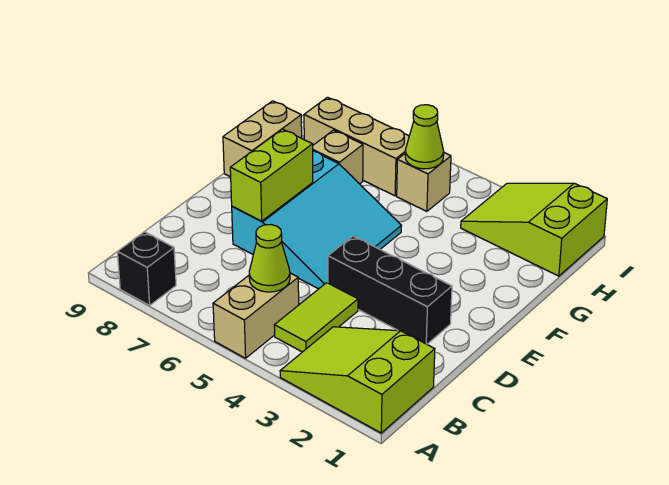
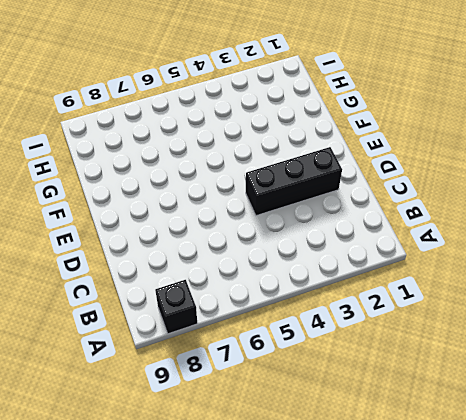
none -> lime slope A1:B3 level 1 top 1
none -> tan brick A5:B5 level 1
none -> lime tile B4:C4 level 1

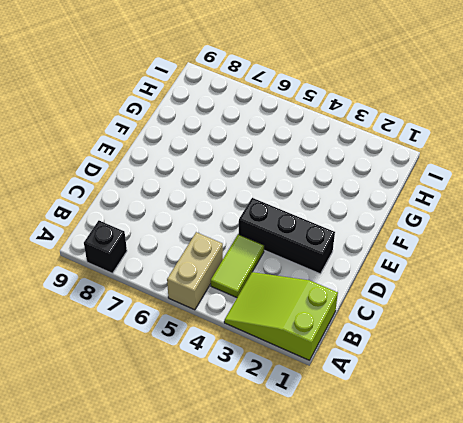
none -> cyan slope D5:F7 level 1 top 7
none -> tan brick F9:G9 level 1
none -> tan brick G7 level 1

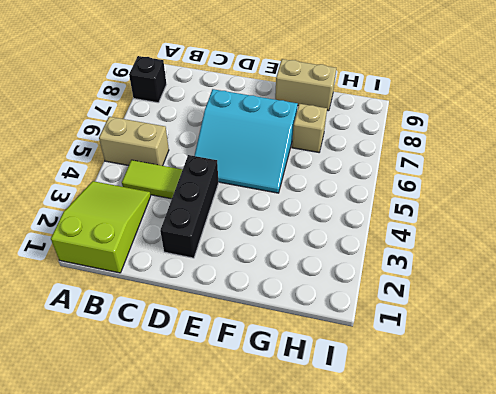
none -> lime slope H1:I3 level 1 top 1
none -> tan brick H5 level 1
none -> tan brick H6:H8 level 1

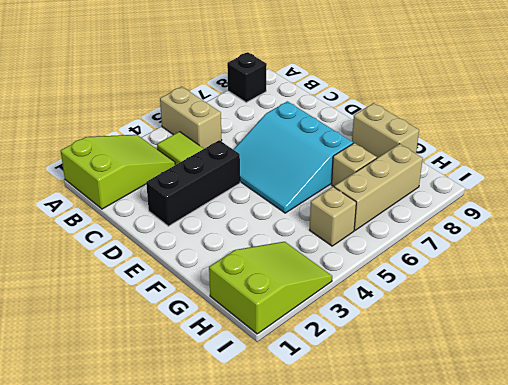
none -> lime cone B5 level 2
none -> lime brick D7:E7 level 2
none -> lime cone H5 level 2

